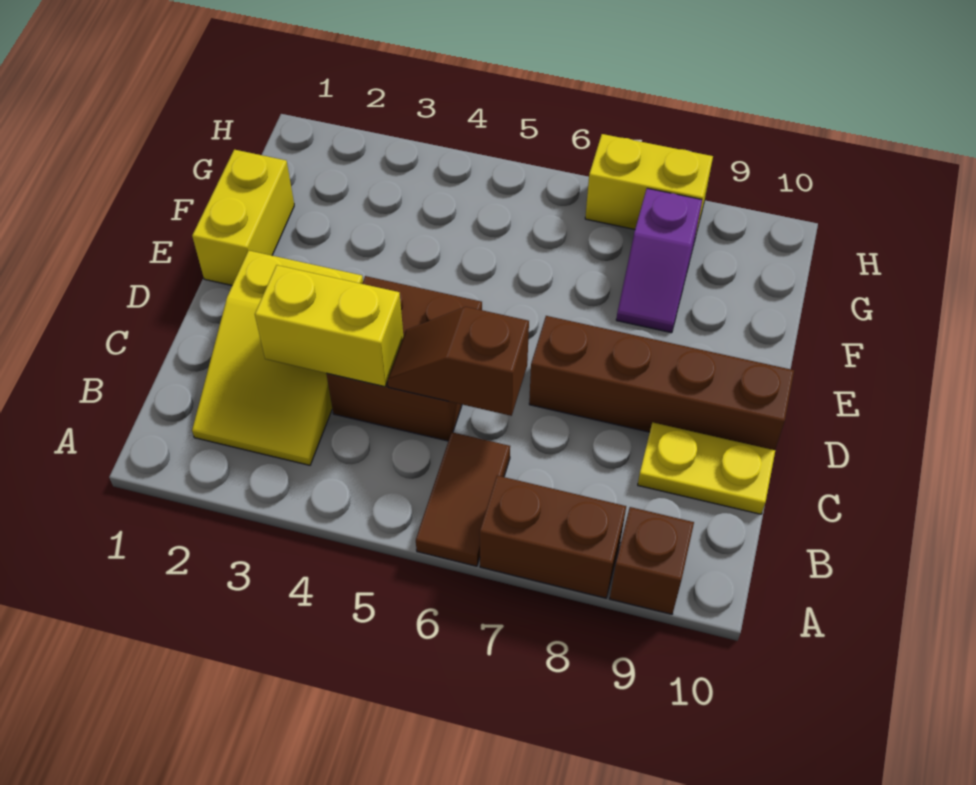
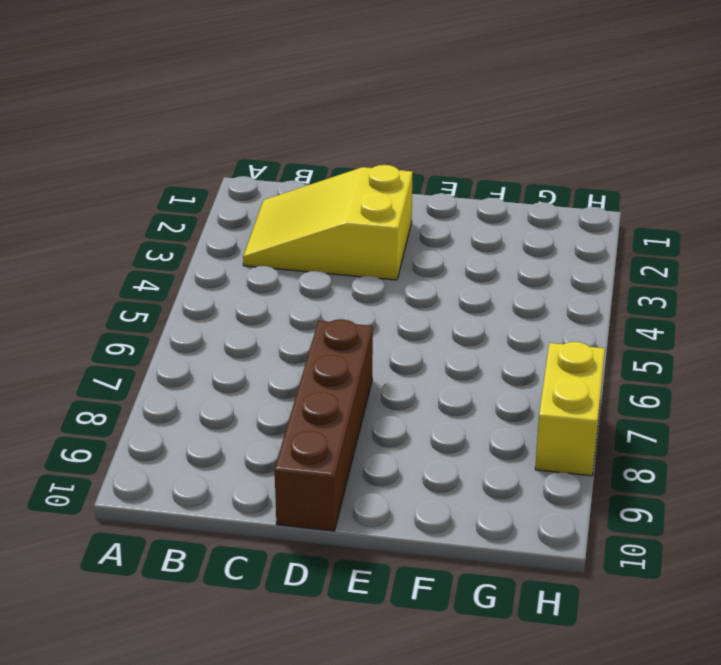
none -> brown tile A6:B6 level 1
none -> brown brick A7:A8 level 1
none -> brown brick A9 level 1

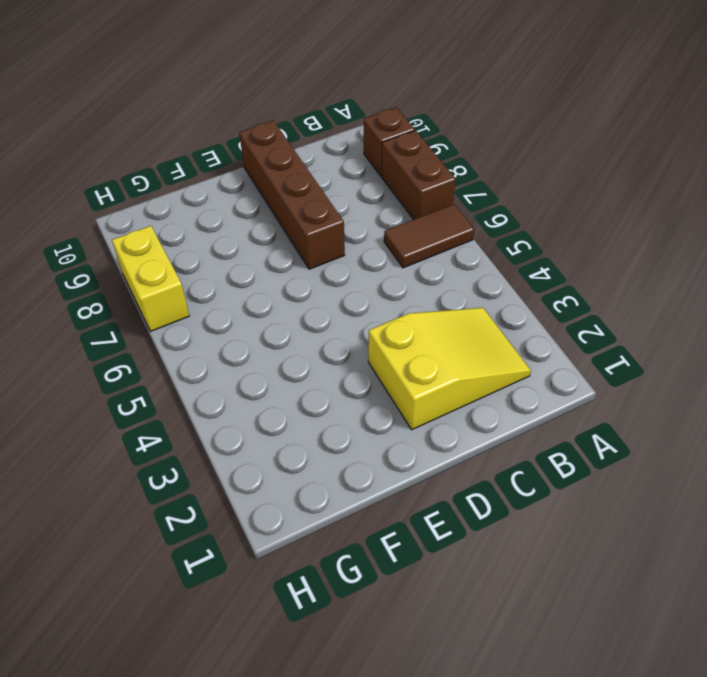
none -> brown brick C4:D5 level 1
none -> yellow plate C9:C10 level 1
none -> yellow brick E1:F1 level 1

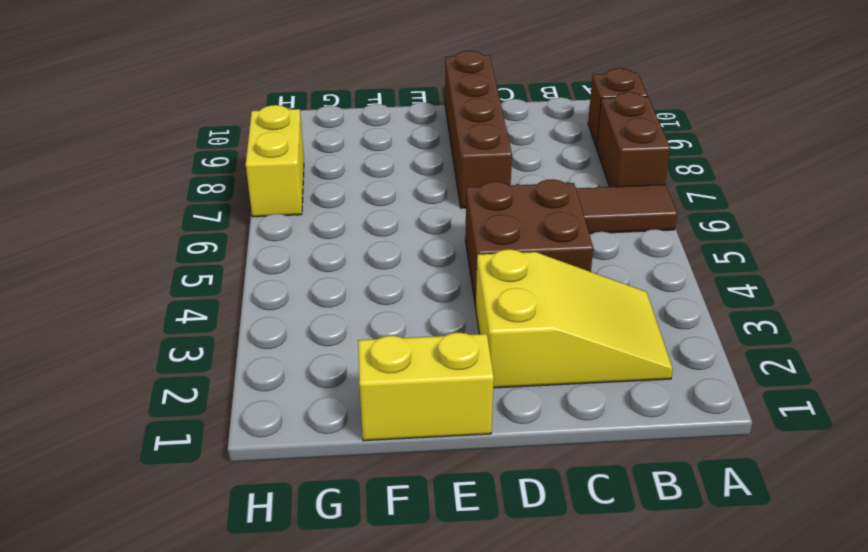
none -> yellow plate C9:C10 level 1
none -> purple slope F8:G8 level 1 top G
none -> yellow brick C3:C4 level 2

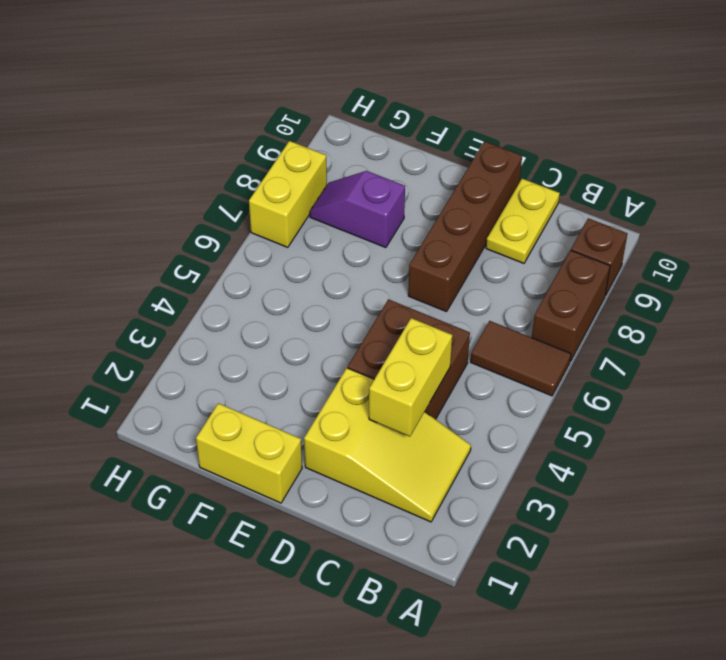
purple slope F8:G8 level 1 top F -> purple slope F8:G8 level 1 top G
none -> brown slope C5:C6 level 2 top 6

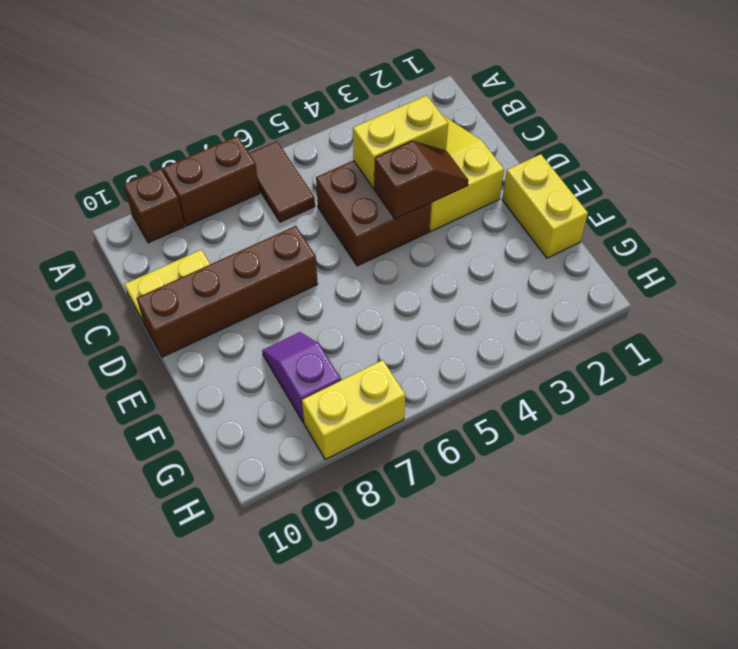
brown slope D3:D4 level 2 top 4 -> brown slope C5:C6 level 2 top 6

